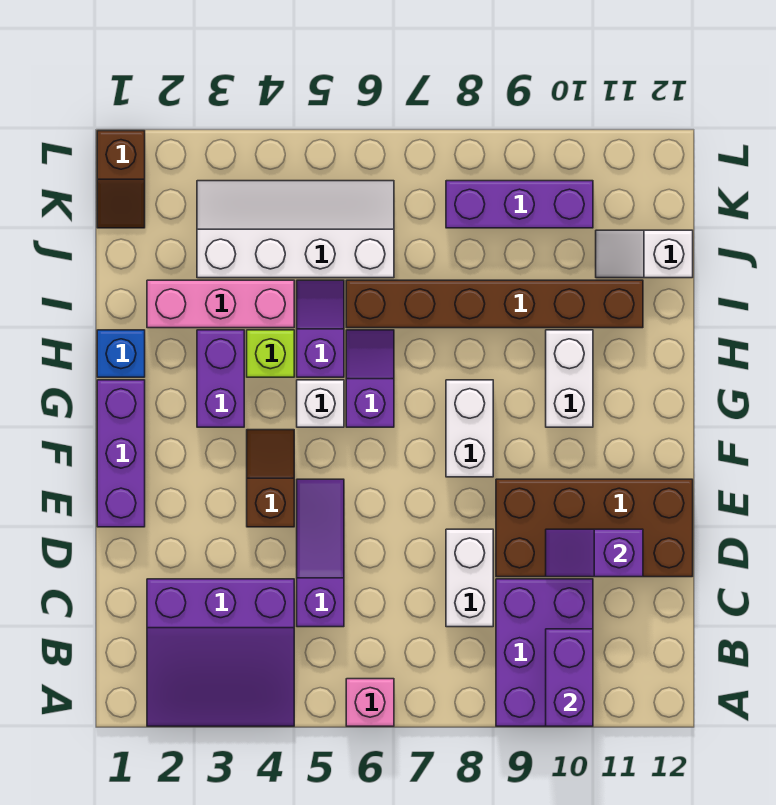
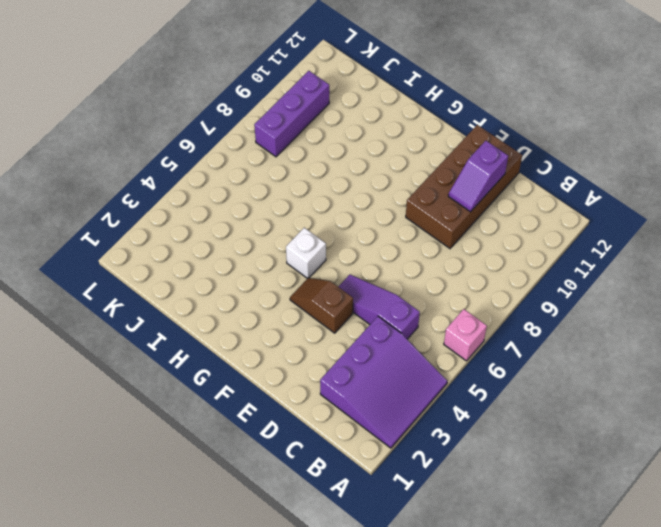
none -> purple brick A9:C10 level 1
none -> white brick C8:D8 level 1
none -> purple brick E1:G1 level 1

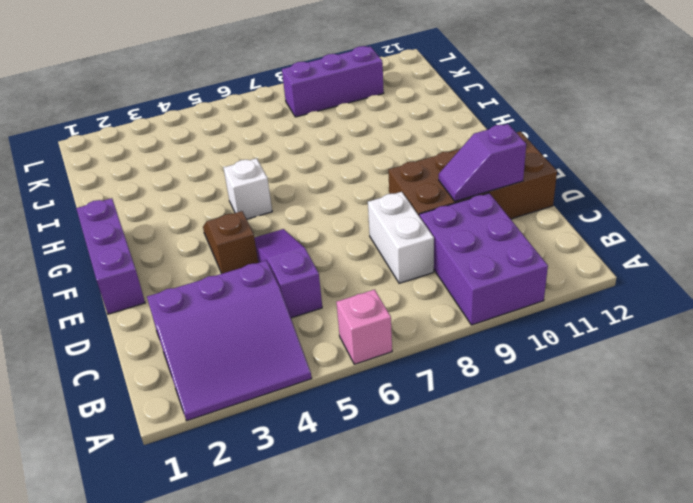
none -> white brick F8:G8 level 1
none -> purple brick G3:H3 level 1
none -> purple slope G6:H6 level 1 top G

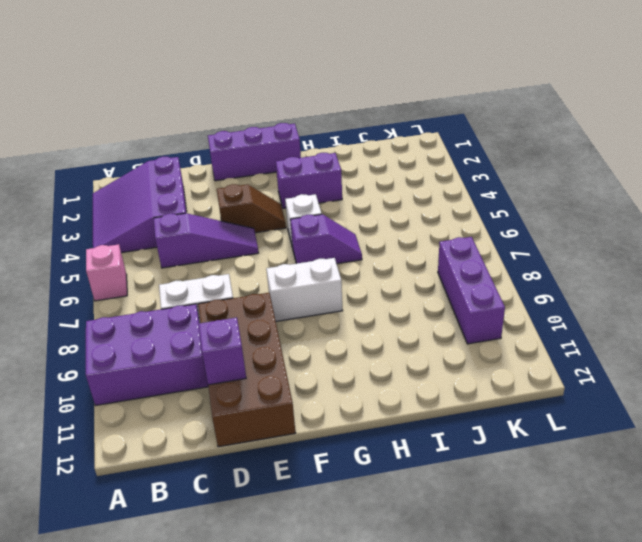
none -> white brick G10:H10 level 1
none -> blue brick H1 level 1
none -> lime brick H4 level 1

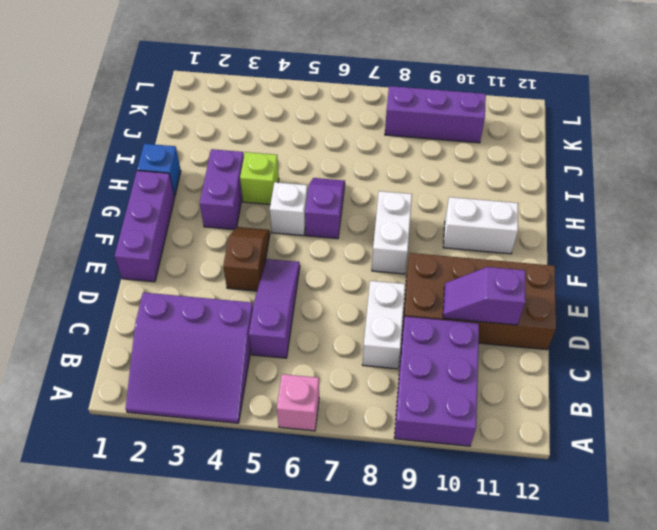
white brick G10:G11 level 1 -> white brick G10:H10 level 1
none -> purple slope H5:I5 level 1 top H
none -> pink brick I2:I4 level 1
none -> brown brick I6:I11 level 1

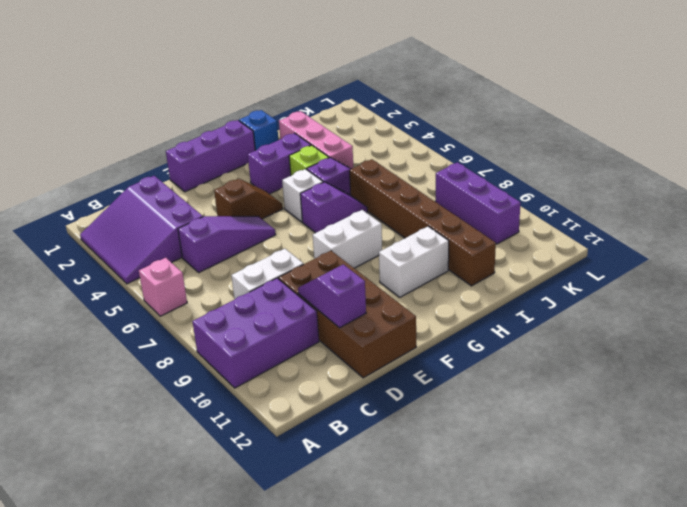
none -> white slope J3:K6 level 1 top J
none -> white slope J11:J12 level 1 top 12
none -> brown slope K1:L1 level 1 top L

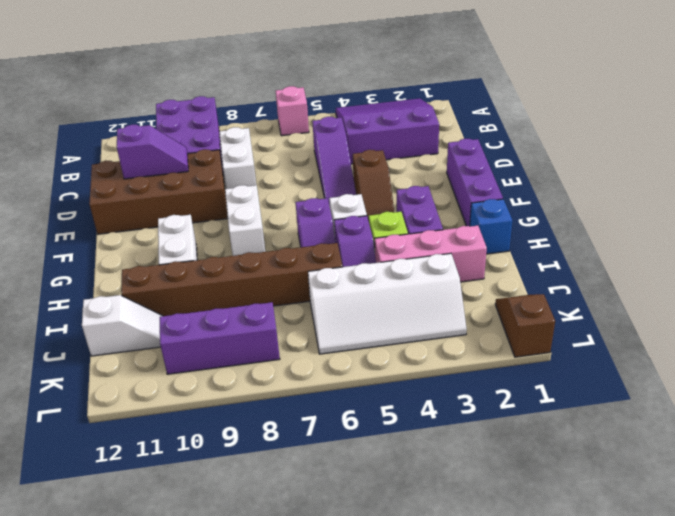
none -> purple brick A10:B10 level 2

